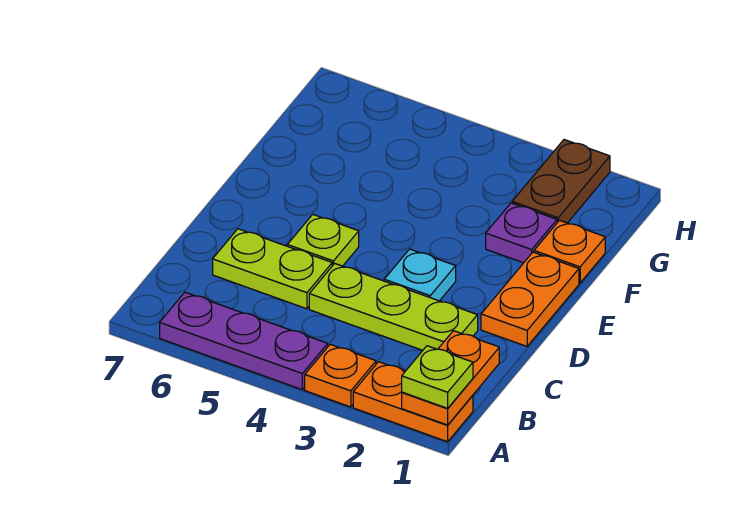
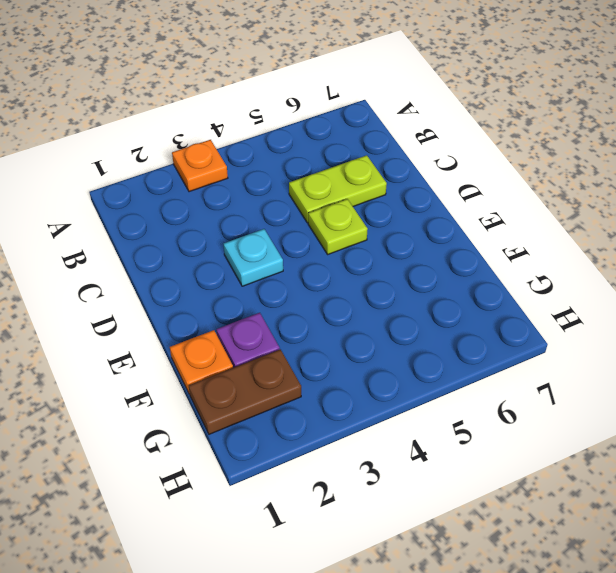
brown plate G1:G2 level 1 -> brown plate G2:H2 level 1
none -> orange plate A1:A2 level 1
none -> purple plate A4:A6 level 1
none -> lime plate C2:C4 level 1

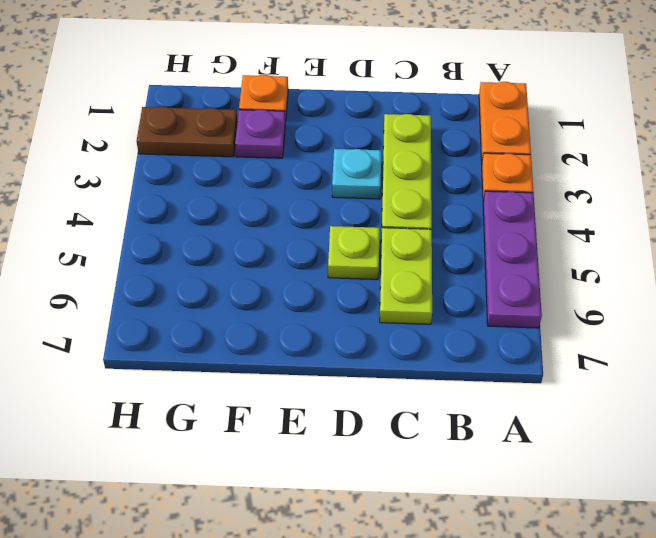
none -> orange plate D1:E1 level 1
none -> orange plate A1:B1 level 2
none -> lime plate A1 level 3

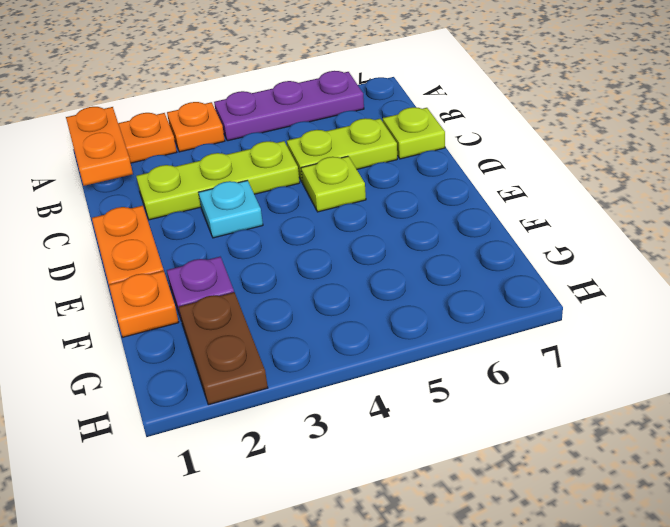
lime plate C7 level 1 -> lime plate A1 level 3

